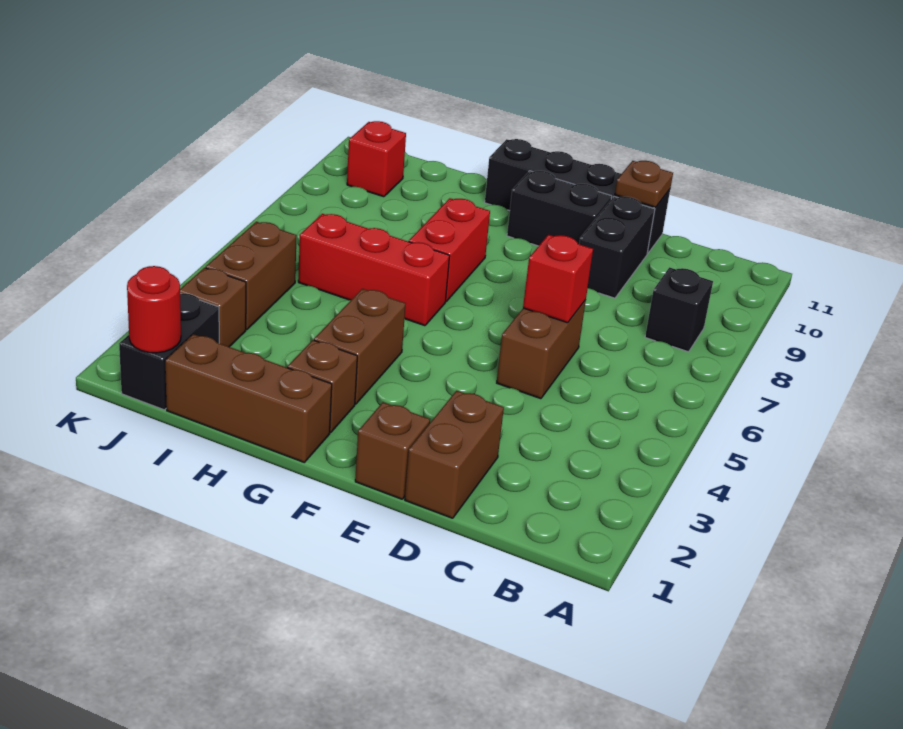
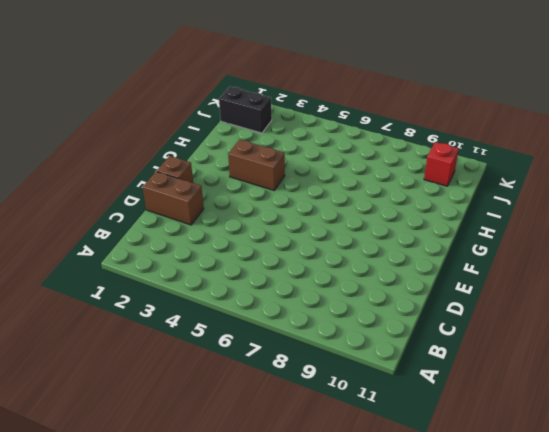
none -> black brick B8 level 1
none -> brown brick D5:D6 level 1
none -> black brick D9:D10 level 1

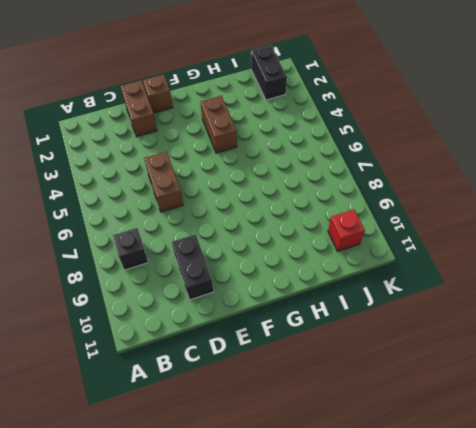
none -> black brick D11:G11 level 1
none -> black brick E10:F10 level 1
none -> brown brick G1:I1 level 1

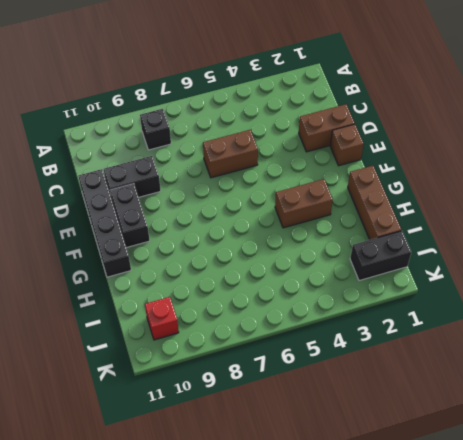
none -> brown brick G2 level 1
none -> red brick G6:I6 level 1
none -> red brick G7:G8 level 1

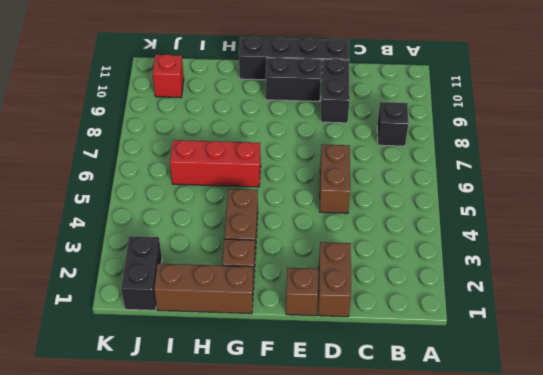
none -> red brick G7:G8 level 1
none -> brown brick J3 level 1
none -> brown brick J4:J5 level 1

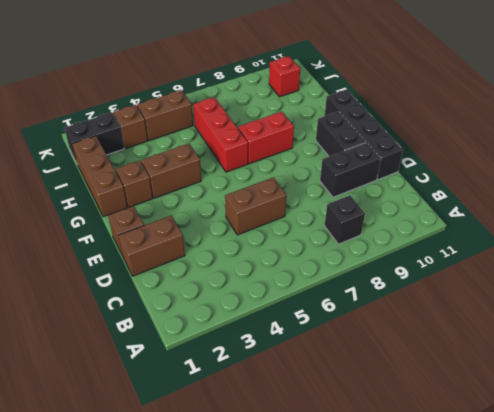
none -> red brick D6 level 2
none -> brown plate D11 level 2
none -> red round brick J1 level 2

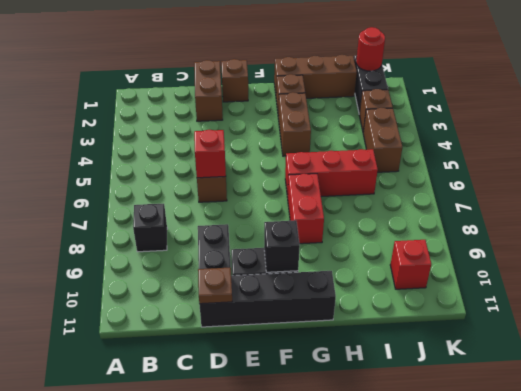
black brick F10 level 2 -> none

